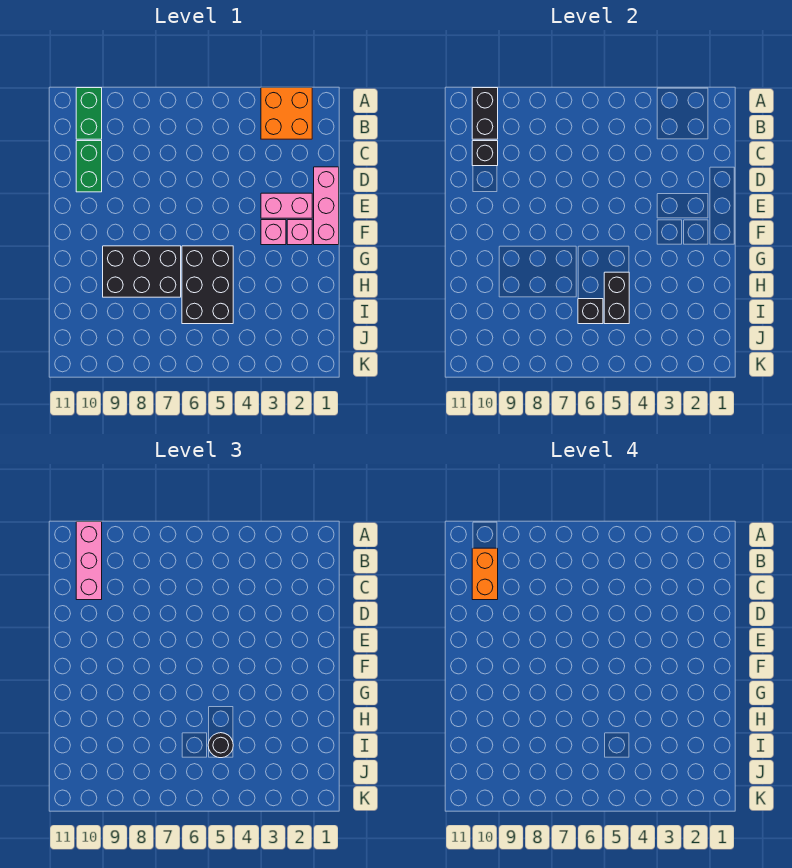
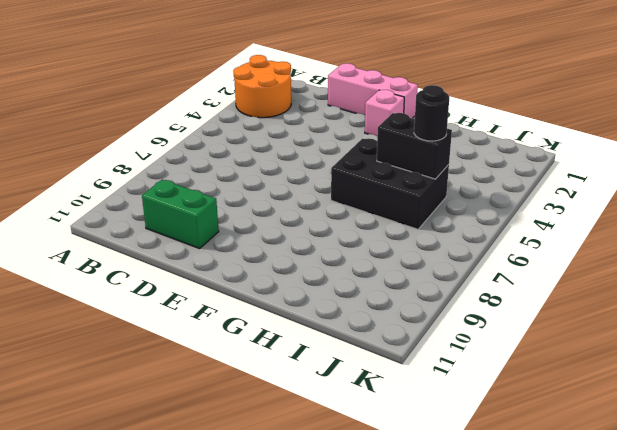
orange round brick A2:B3 level 1 -> orange brick A2:B3 level 1
none -> green brick A10:B10 level 1
none -> pink brick E2:E3 level 1
none -> pink brick F3 level 1

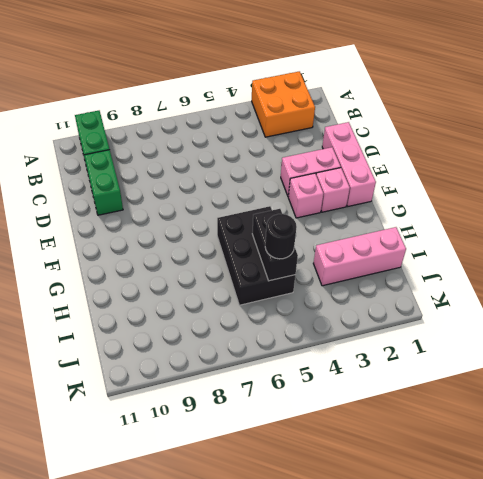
pink brick I1:I3 level 1 -> pink brick A10:C10 level 3
none -> black brick G7:H9 level 1
none -> black brick A10:B10 level 2
none -> black brick C10 level 2

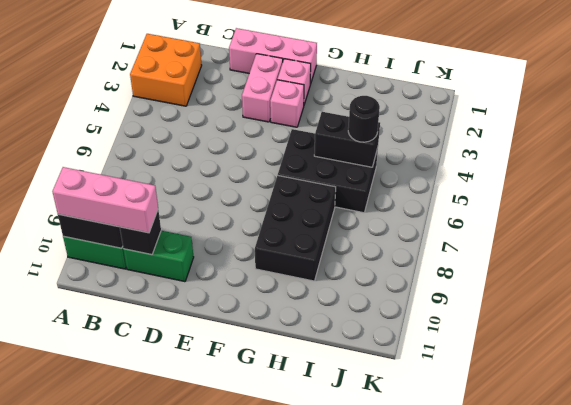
none -> black brick I6 level 2
none -> orange brick B10:C10 level 4

